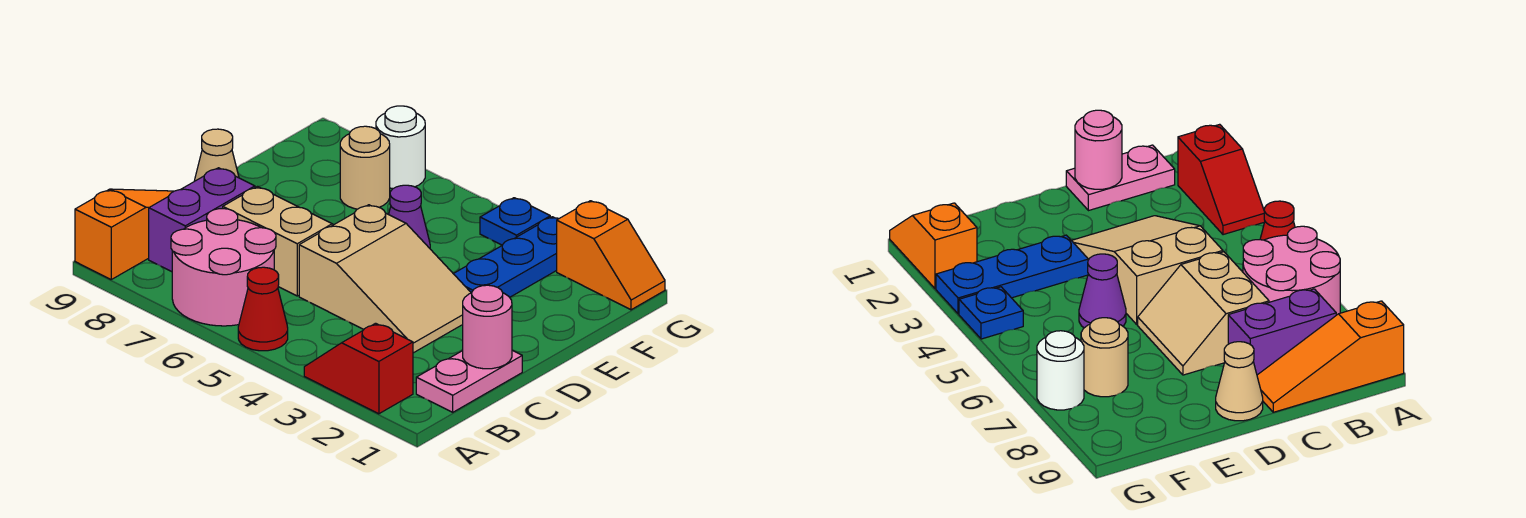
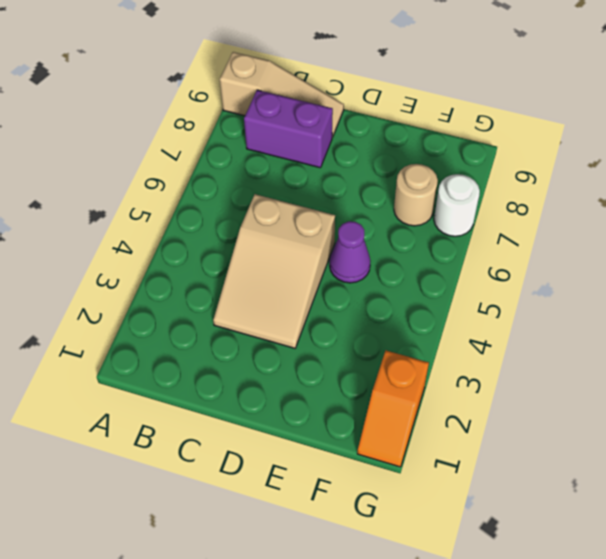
tan slope A9:C9 level 1 top A -> orange slope A9:C9 level 1 top A
none -> red slope A2:A3 level 1 top 2
none -> red cone A5 level 1
none -> pink round brick A6:B7 level 1

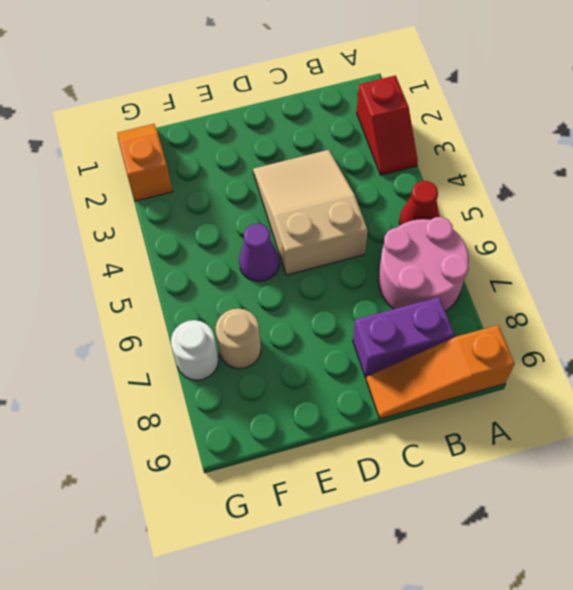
none -> pink plate B1:C1 level 1
none -> tan slope C6:D7 level 1 top C
none -> tan cone D9 level 1

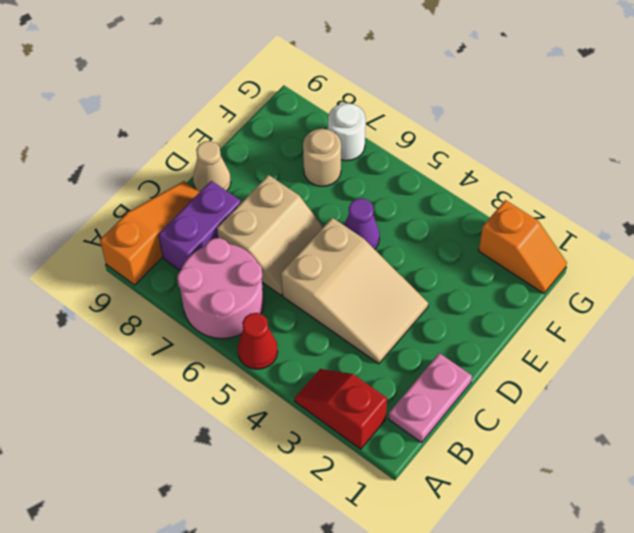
tan slope C6:D7 level 1 top 7 -> tan slope C6:D7 level 1 top C
none -> blue plate E3:G3 level 1
none -> blue plate G4 level 1
none -> pink round brick C1 level 2

